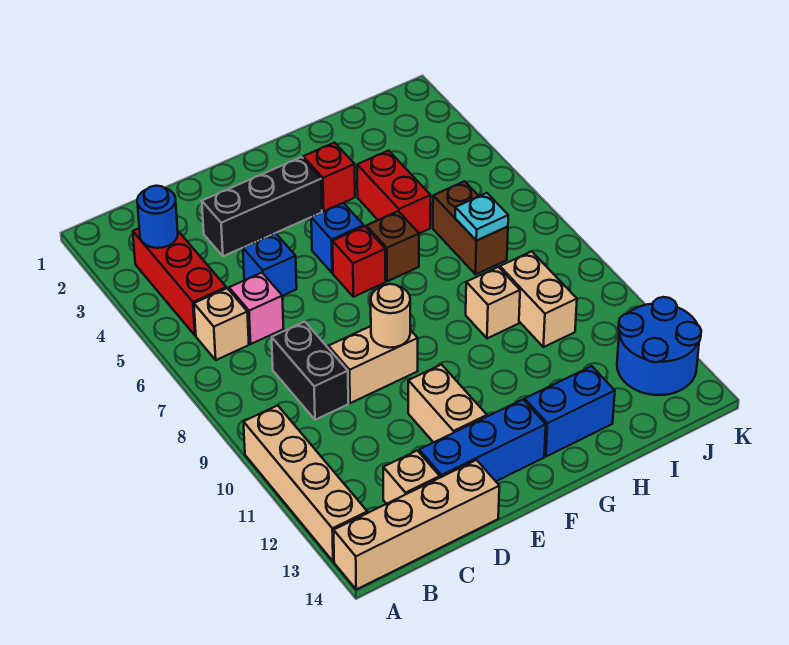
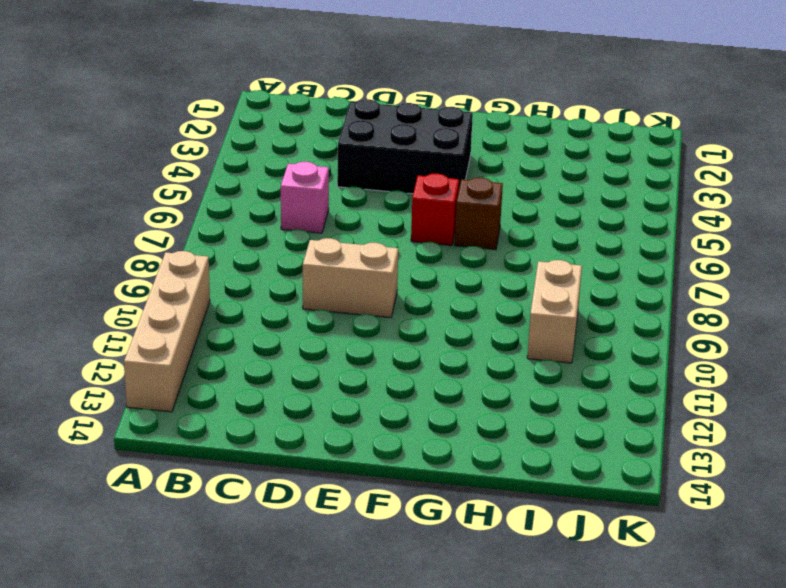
black brick D3:F4 level 1 -> black brick D3:F3 level 1
none -> tan brick A14:D14 level 1
none -> red brick B3:B5 level 1
none -> tan brick B6 level 1

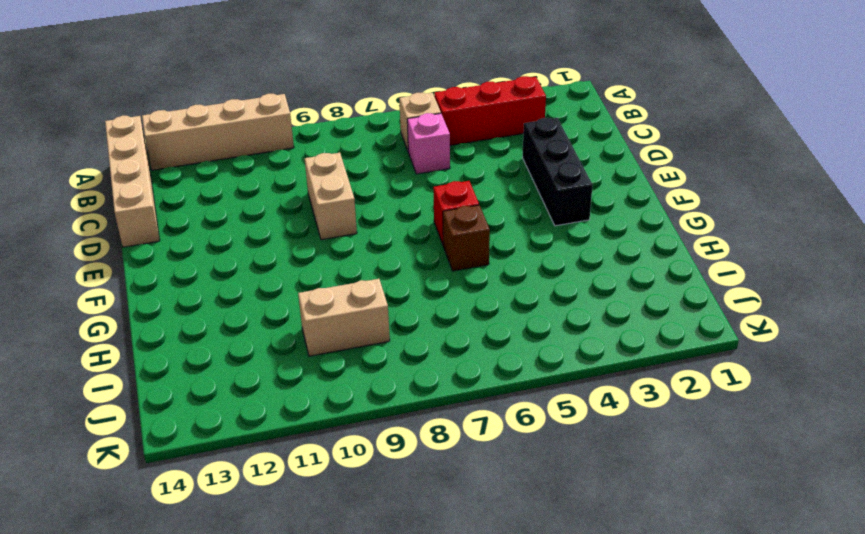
none -> black brick C8:C9 level 1
none -> tan brick C13 level 1
none -> blue brick D5 level 1

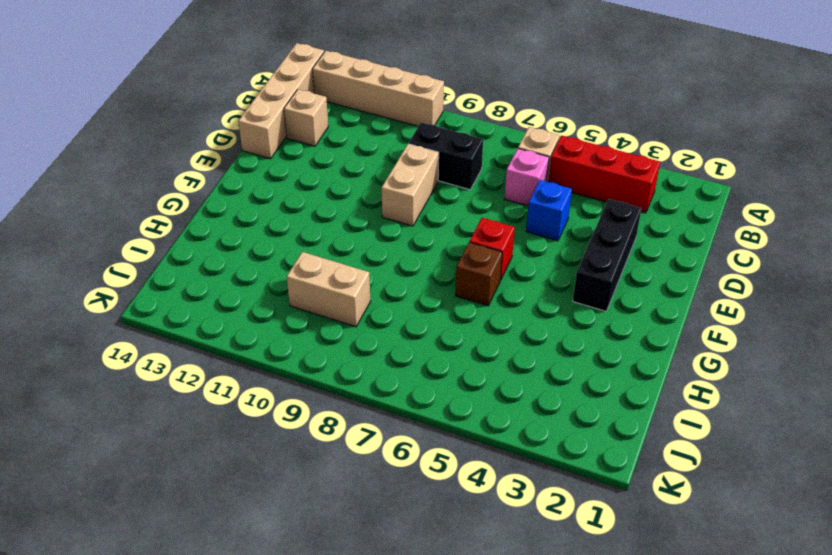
none -> blue brick D13:F13 level 1
none -> tan brick E11:E12 level 1
none -> blue brick F5 level 1

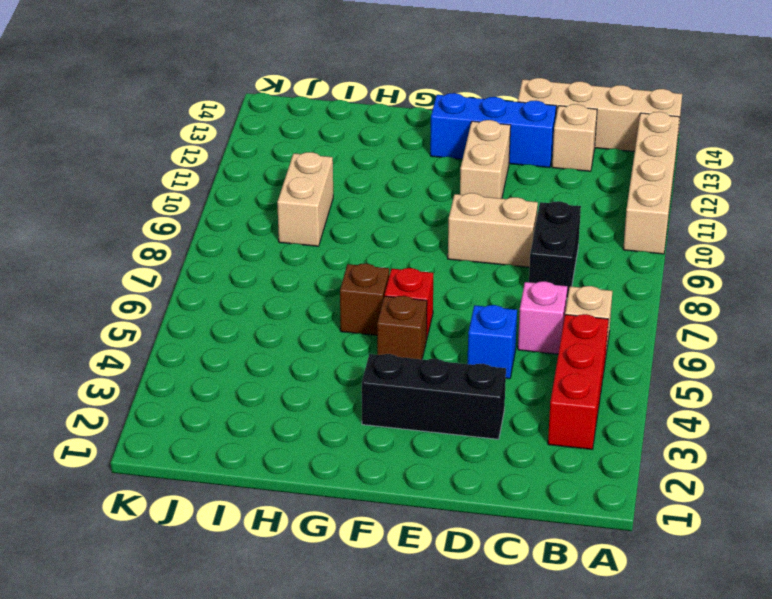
brown brick F5 level 1 -> blue brick F5 level 1
none -> red brick G3 level 1
none -> blue brick G13:H13 level 1
none -> red brick H4:H5 level 1

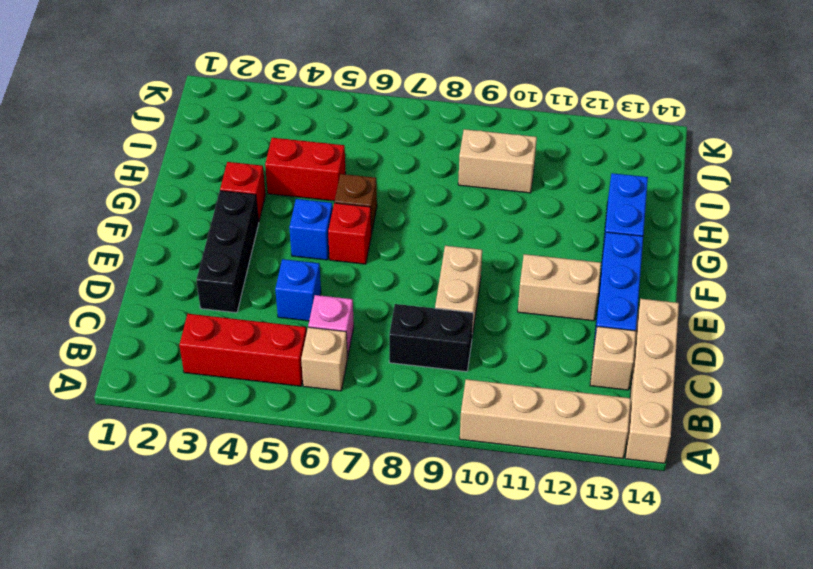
none -> tan brick H9 level 1
none -> brown brick I6:I7 level 1
none -> blue round brick J12:K13 level 1

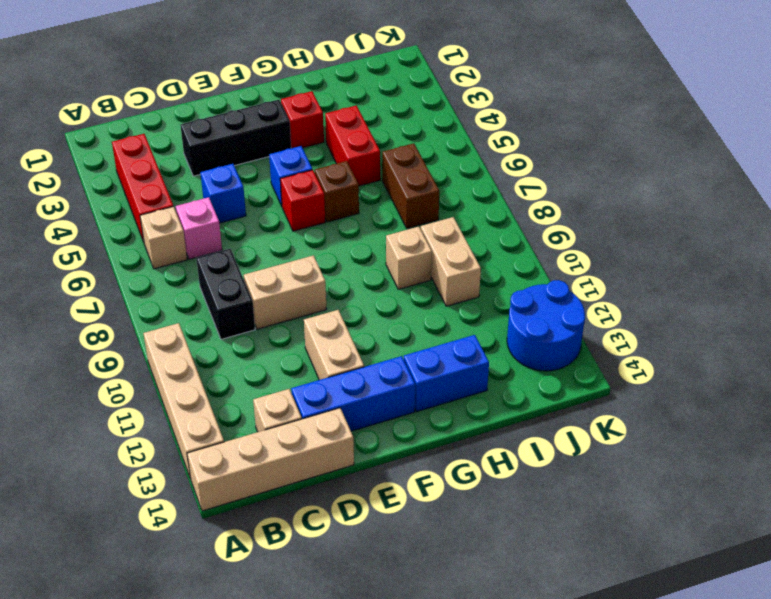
none -> blue round brick B3 level 2
none -> tan round brick E9 level 2
none -> cyan plate I7 level 2

